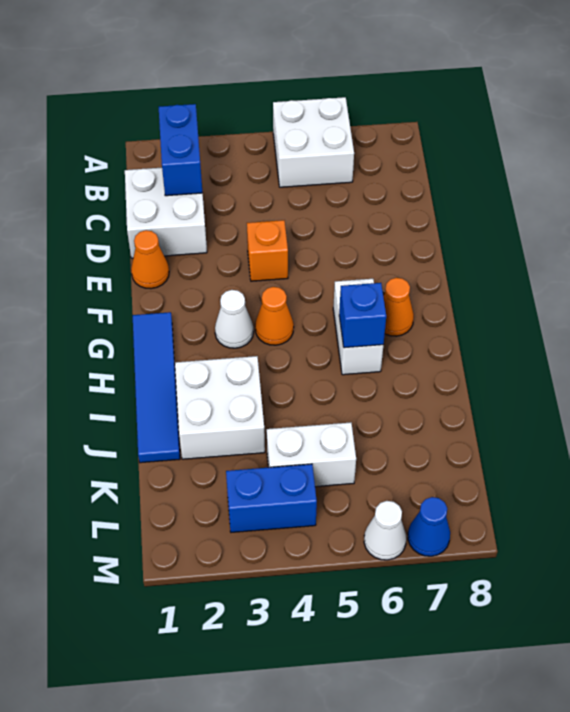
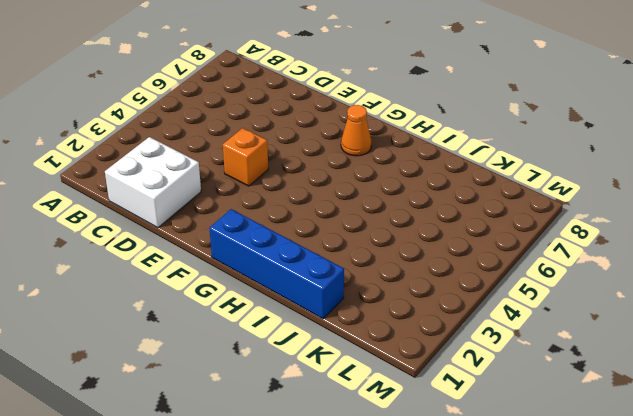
blue brick G1:J1 level 1 -> blue tile G1:J1 level 1
none -> white brick A5:B6 level 1
none -> orange cone E1 level 1
none -> white cone G3 level 1

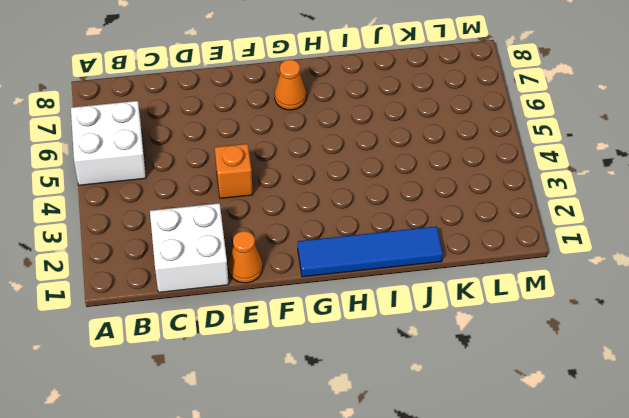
none -> white cone G3 level 1
none -> orange cone G4 level 1
none -> white brick G6:H6 level 1

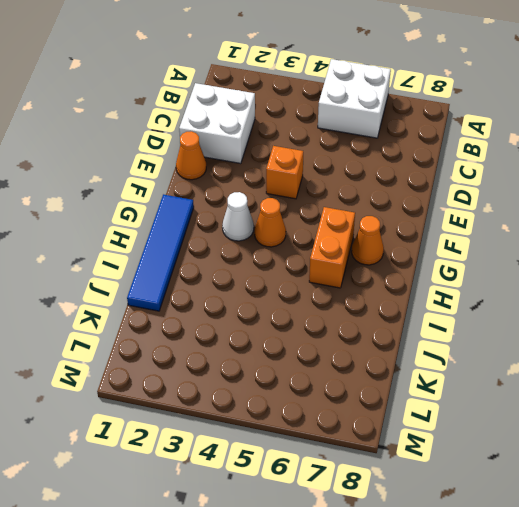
orange brick G6:H6 level 1 -> white brick G6:H6 level 1
none -> white brick I2:J3 level 1
none -> white brick K4:K5 level 1
none -> blue brick L3:L4 level 1

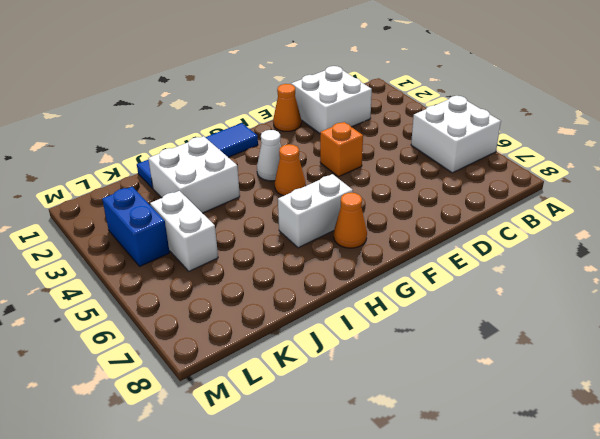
none -> white cone M6 level 1
none -> blue cone M7 level 1
none -> blue brick B2:C2 level 2

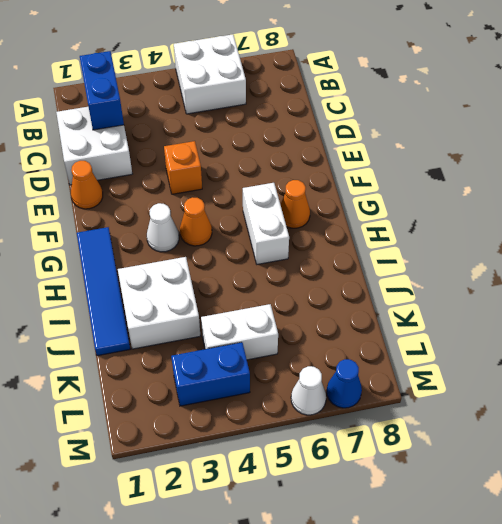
none -> blue brick H6 level 2

